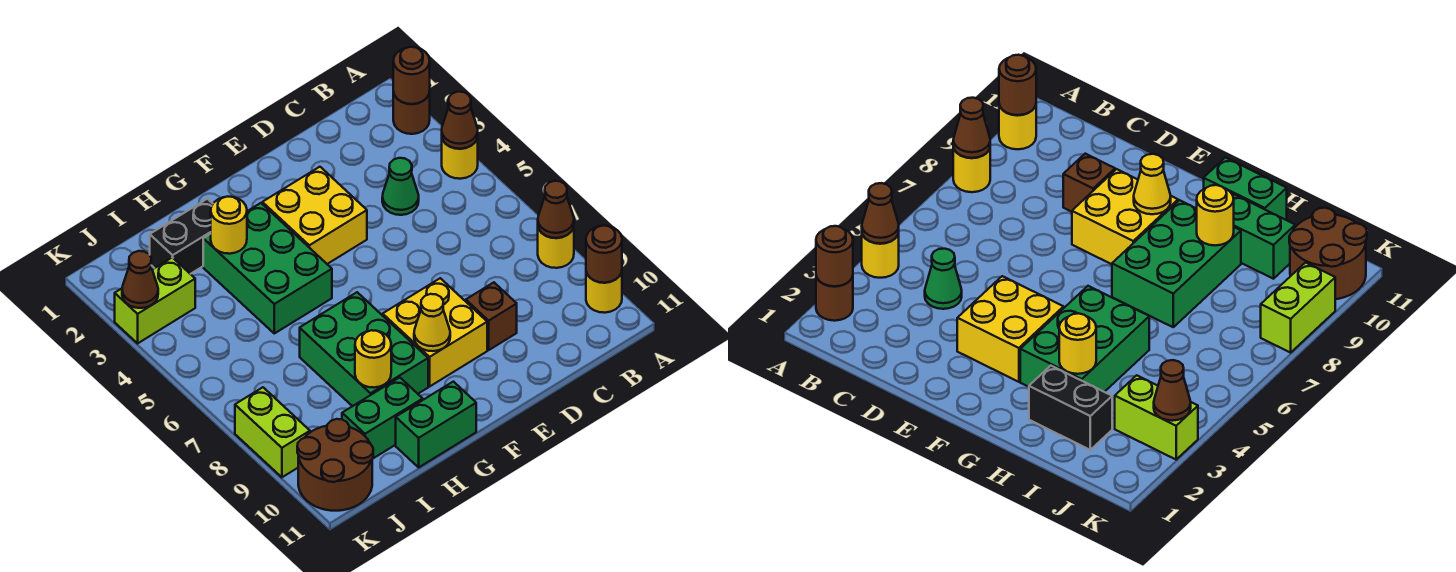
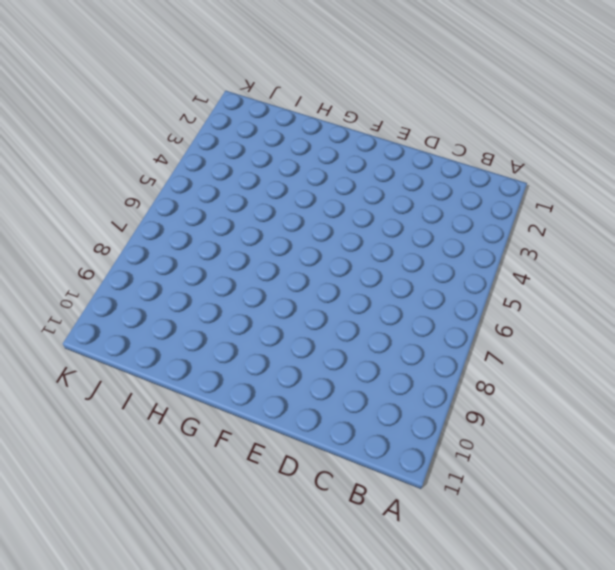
none -> brown round brick A2 level 1
none -> yellow round brick A4 level 1
none -> yellow round brick A8 level 1

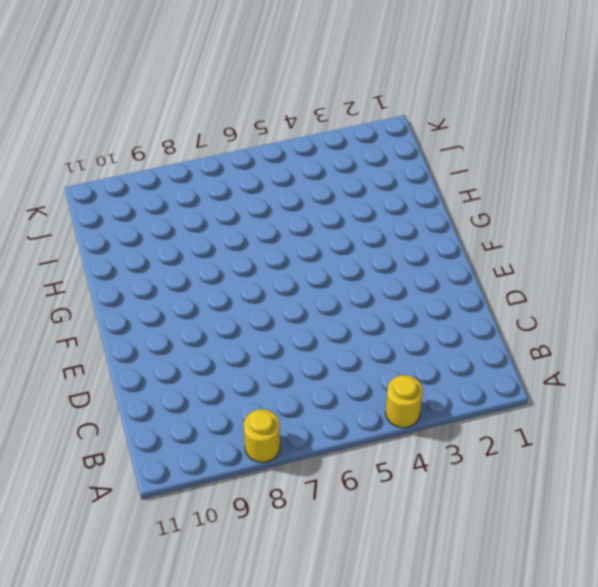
none -> brown round brick A2 level 1
none -> yellow round brick A10 level 1
none -> green cone C4 level 1

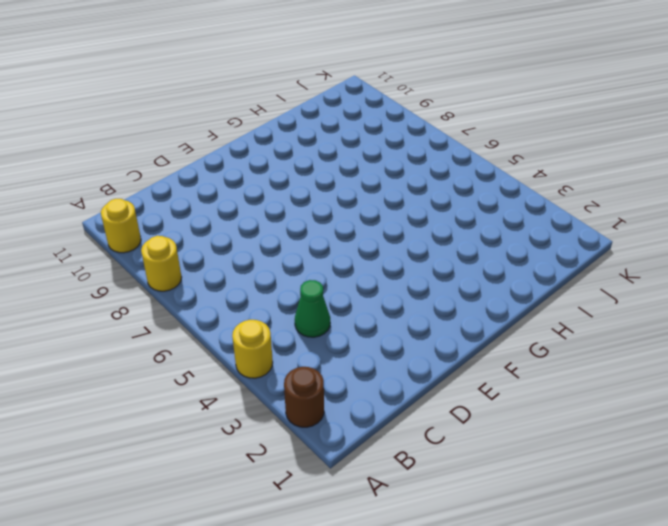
none -> brown brick D9 level 1
none -> yellow brick E3:F4 level 1
none -> yellow brick E8:F9 level 1

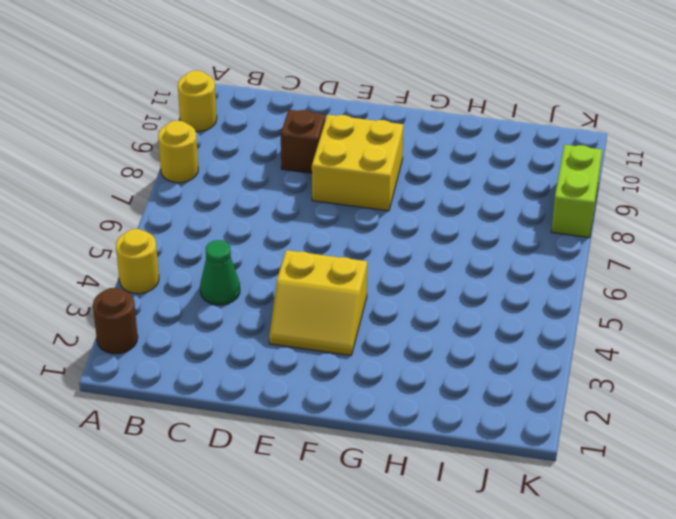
yellow slope E3:F4 level 1 top 4 -> yellow brick E3:F4 level 1
none -> green brick G3:H5 level 1
none -> green brick G7:H9 level 1
none -> green brick G11:H11 level 1

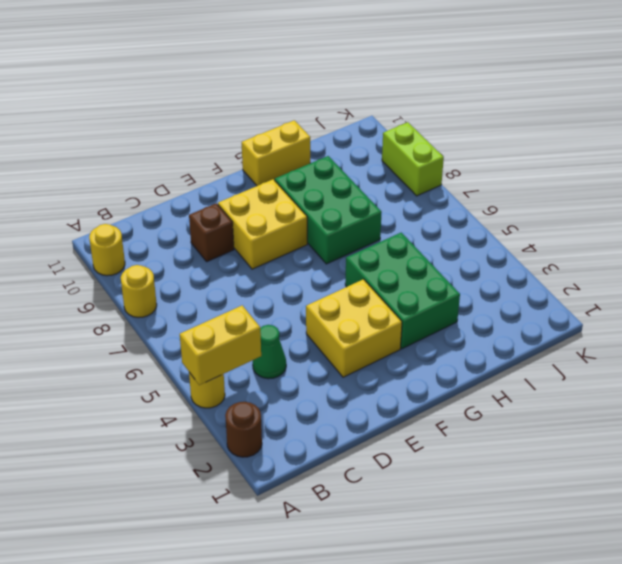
yellow brick A4:B4 level 2 -> brown cone A4 level 2
yellow brick G11:H11 level 1 -> green brick G11:H11 level 1
none -> black brick H2:I2 level 1
none -> green brick H10:I10 level 1
none -> lime brick J3:K3 level 1

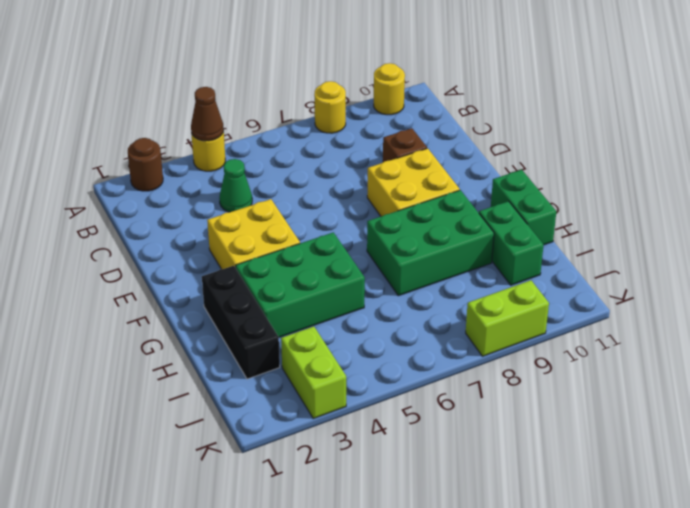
black brick G2:I2 level 1 -> black brick H2:I2 level 1
none -> brown round brick J10:K11 level 1
none -> brown round brick A2 level 2
none -> brown cone A8 level 2

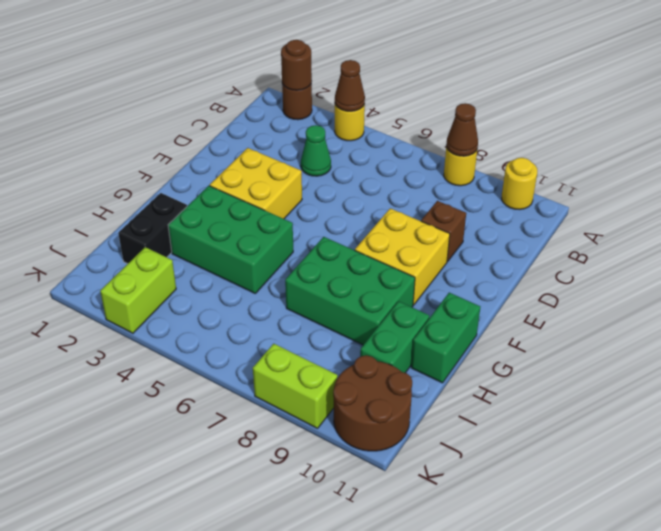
none -> brown round brick A10 level 2
none -> yellow cone F9 level 2
none -> yellow round brick H3 level 2

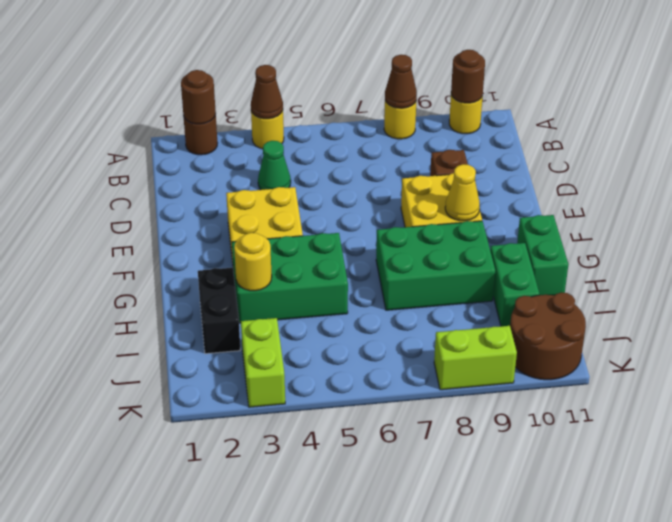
none -> yellow round brick H9 level 2
none -> brown cone K3 level 2

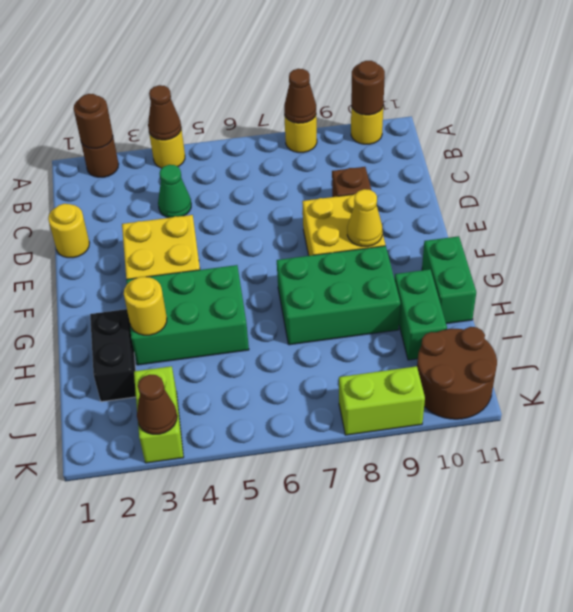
yellow round brick D1 level 1 -> yellow round brick H9 level 2

